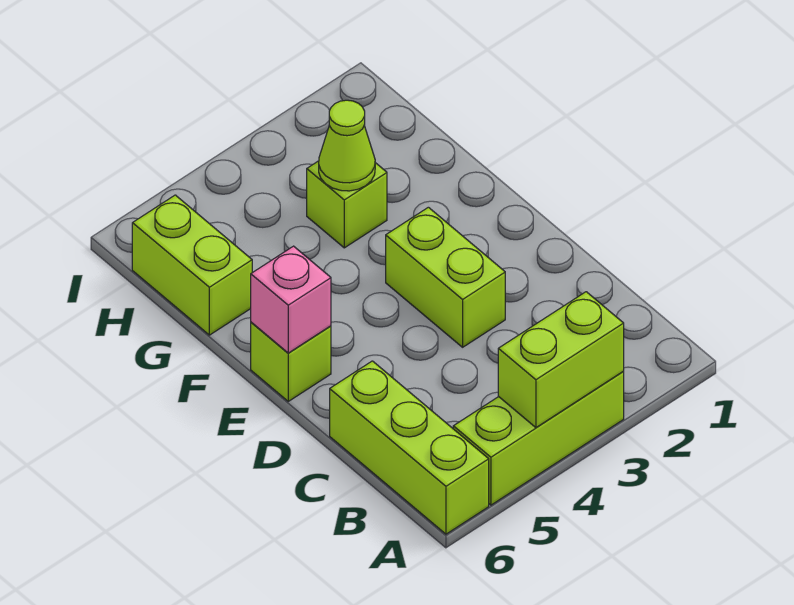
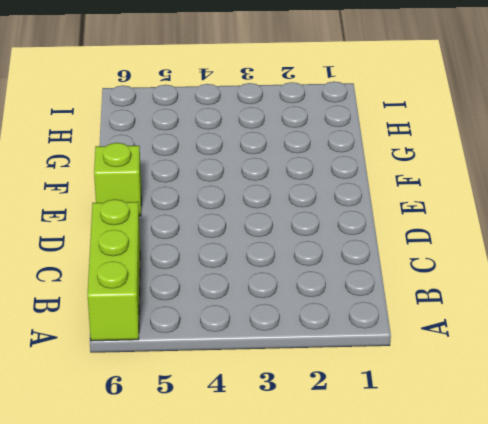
none -> lime brick A3:A5 level 1
none -> lime brick D3:E3 level 1

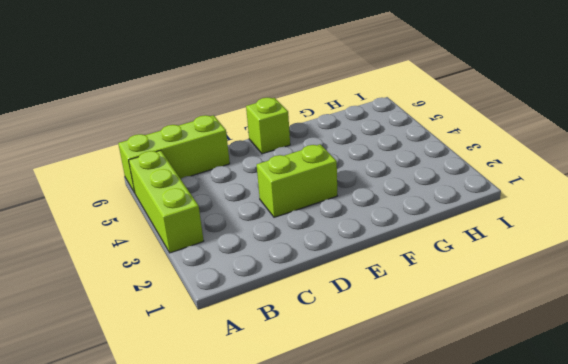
none -> lime brick G3 level 1
none -> lime brick G6:H6 level 1

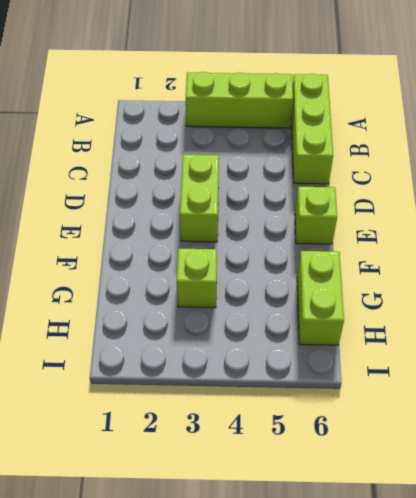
none -> lime brick A3:A4 level 2
none -> pink brick E6 level 2

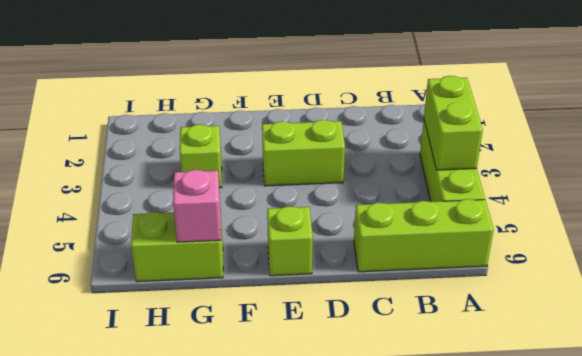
pink brick G6 level 2 -> pink brick E6 level 2
none -> lime cone G3 level 2

